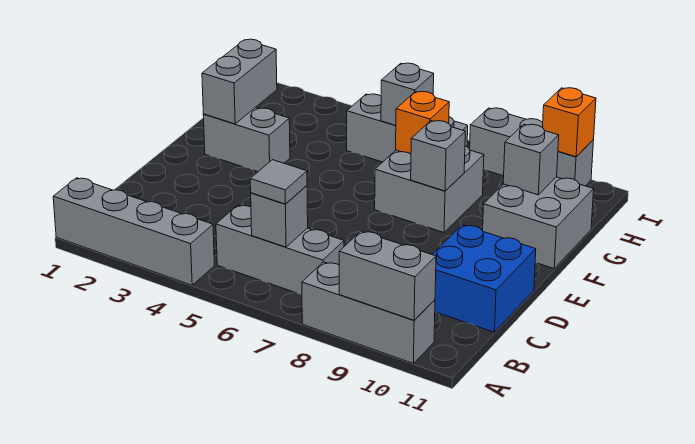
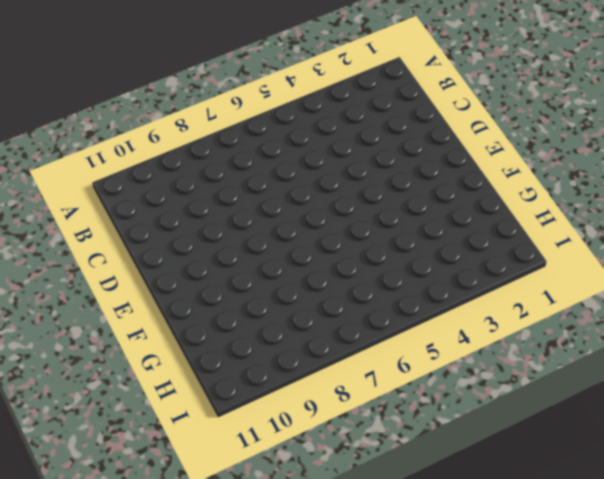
none -> grey brick A1:A4 level 1
none -> grey brick A8:A10 level 1
none -> grey brick B5:B7 level 1

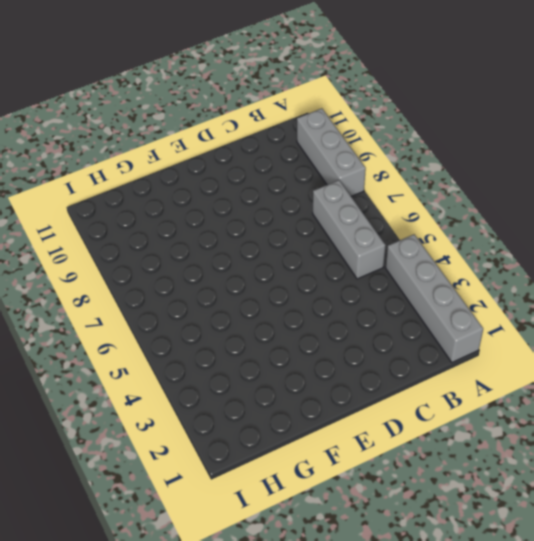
none -> blue brick C10:D11 level 1
none -> grey brick F2:F3 level 1
none -> grey brick F7:G8 level 1

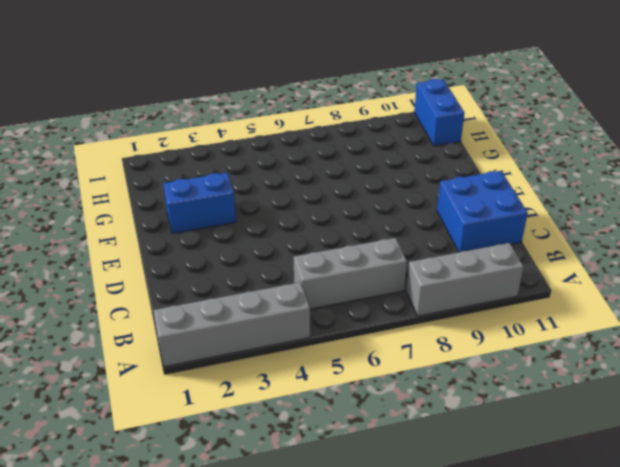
blue brick F2:F3 level 1 -> grey brick F2:F3 level 1
blue brick H11:I11 level 1 -> none
none -> grey brick F7:G8 level 1
none -> grey brick F10:G11 level 1
none -> grey brick H5:H7 level 1

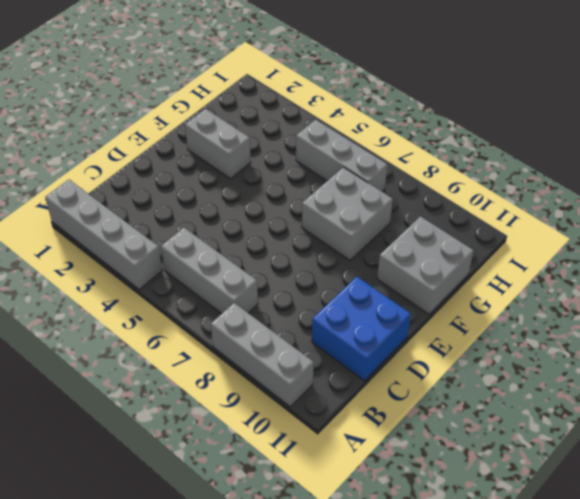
none -> grey brick I8:I10 level 1
none -> grey brick A9:A10 level 2
none -> grey brick B6 level 2

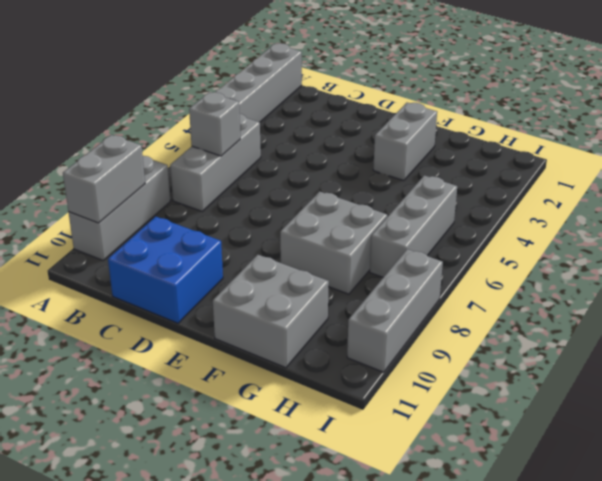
none -> grey brick F2:G2 level 2
none -> grey brick F8 level 2
none -> orange brick G7 level 2

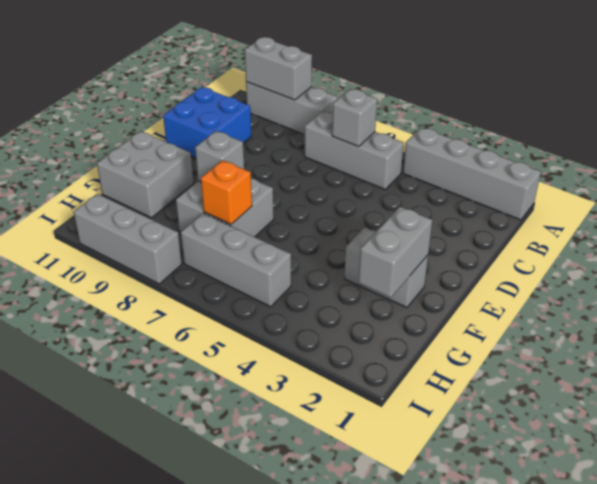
none -> grey brick G10 level 2
none -> grey brick H6 level 2
none -> orange brick I10 level 2

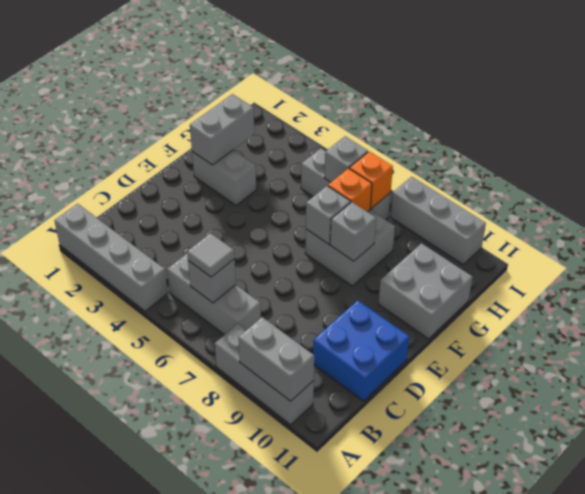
grey brick F7 level 2 -> grey brick G10 level 2
orange brick H7 level 2 -> orange brick I10 level 2

